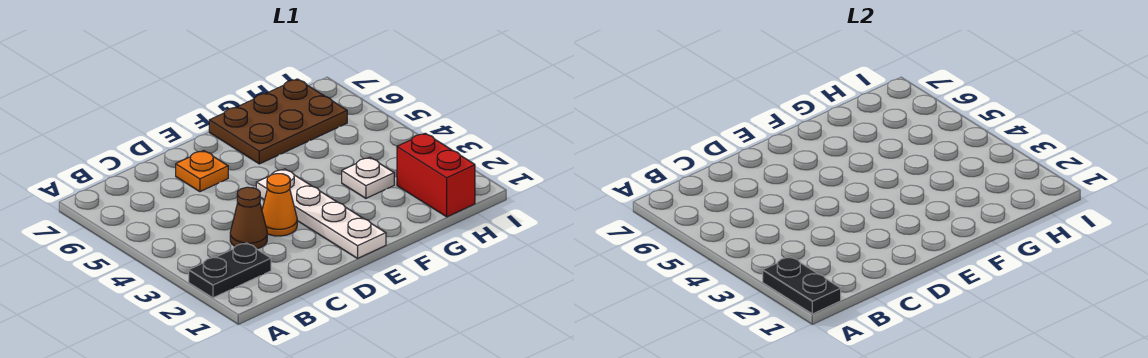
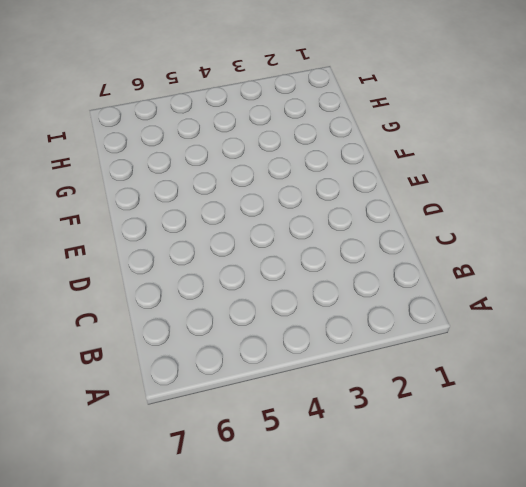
none -> black plate A2:B2 level 1
none -> brown cone C3 level 1

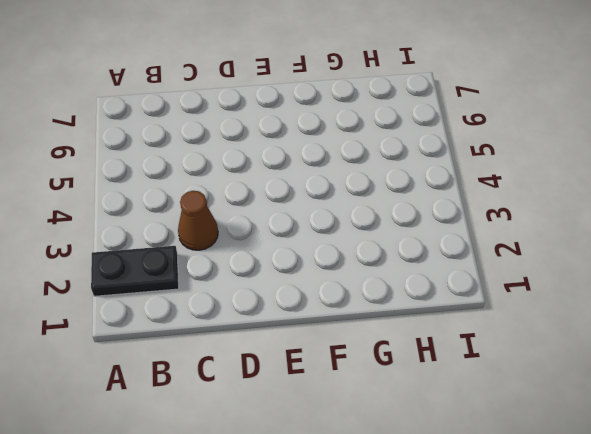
none -> orange cone D3 level 1
none -> orange plate D6 level 1

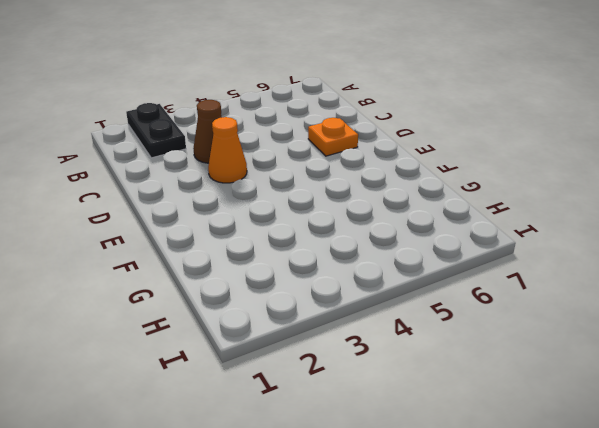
none -> white plate E1:E4 level 1
none -> brown plate F6:H7 level 1

